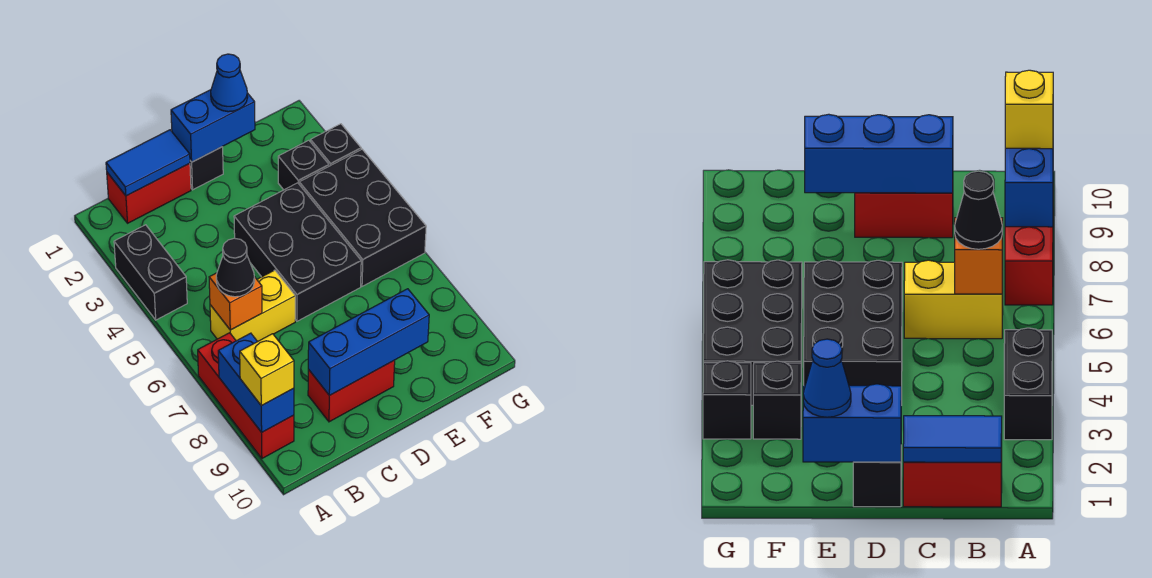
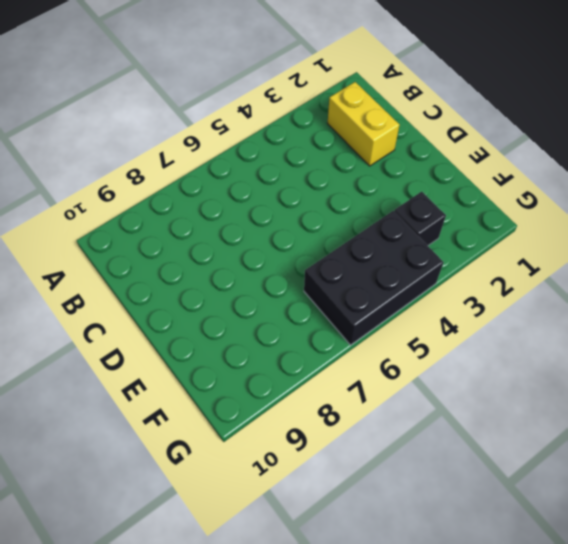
yellow brick B2:C2 level 1 -> yellow brick B6:C6 level 1
none -> black brick A3:A4 level 1
none -> red brick A7:A9 level 1
none -> red brick B1:C1 level 1

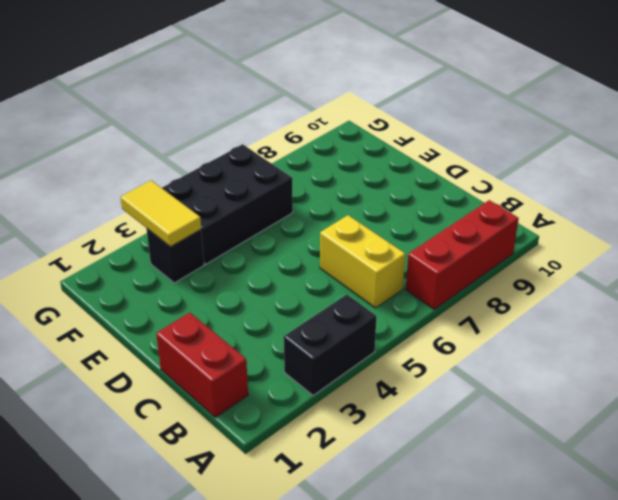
yellow tile F3:G3 level 2 -> none
none -> red brick C9:D9 level 1
none -> black brick D1 level 1
none -> black brick D4:E6 level 1

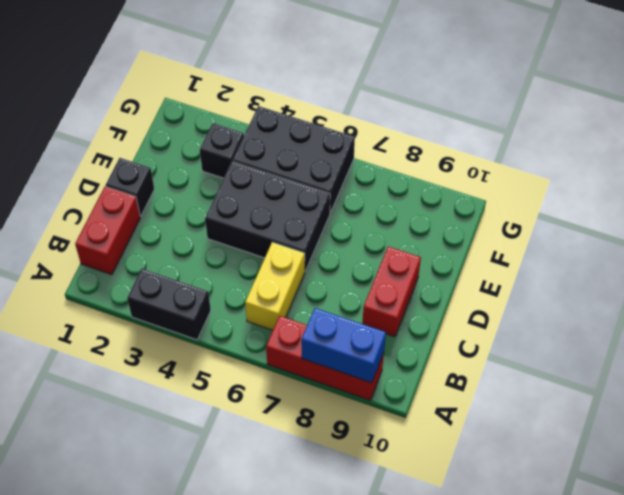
none -> black brick G3 level 1
none -> blue tile B1:C1 level 2
none -> orange brick B6 level 2

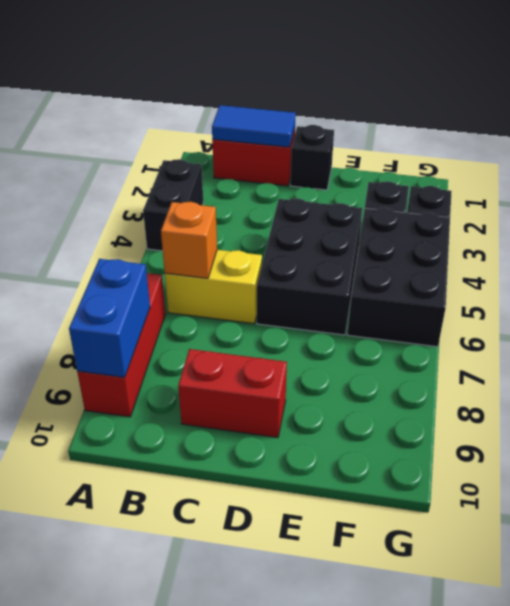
none -> blue brick C9:E9 level 2
none -> blue brick D1:E1 level 2
none -> yellow brick A9 level 3

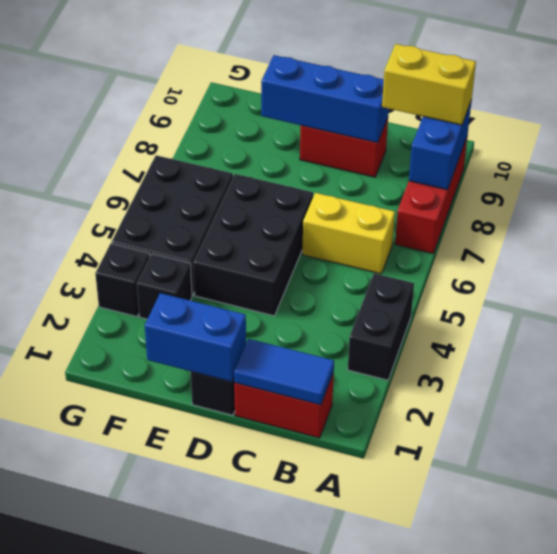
yellow brick A9:B9 level 3 -> yellow brick A9 level 3
none -> orange brick B6 level 2
none -> black cone B6 level 3
none -> blue cone E1 level 3

